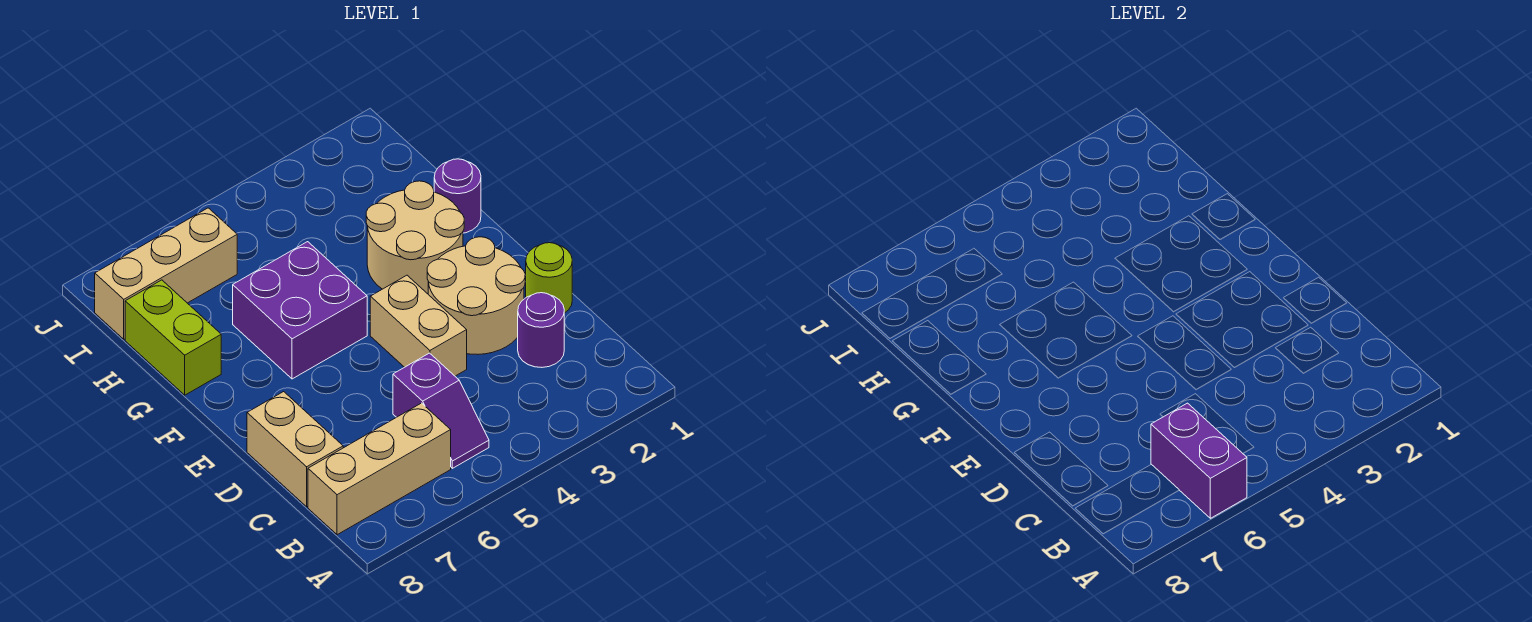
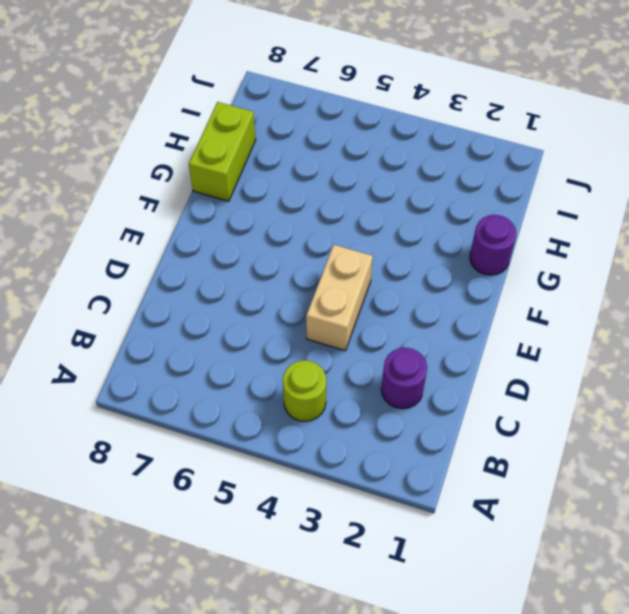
lime round brick B4 level 1 -> lime round brick D1 level 1
none -> purple slope B5:C5 level 1 top C
none -> tan brick B6:B8 level 1
none -> tan brick C8:D8 level 1

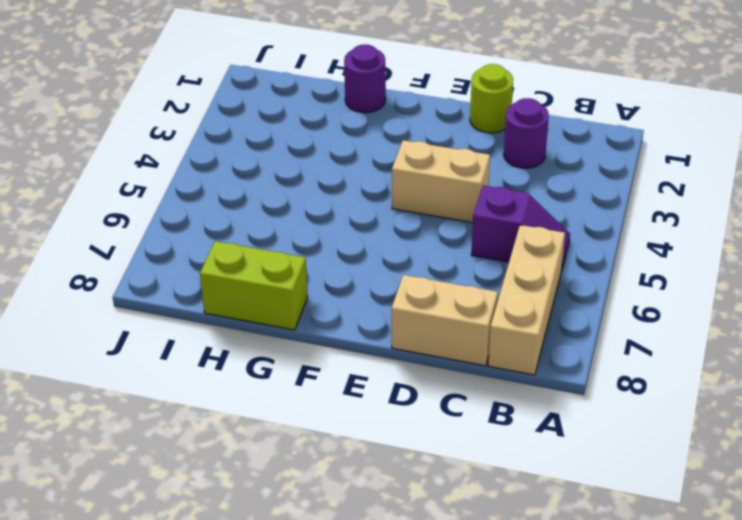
none -> tan round brick D2:E3 level 1
none -> tan round brick F2:G3 level 1
none -> purple brick F5:G6 level 1

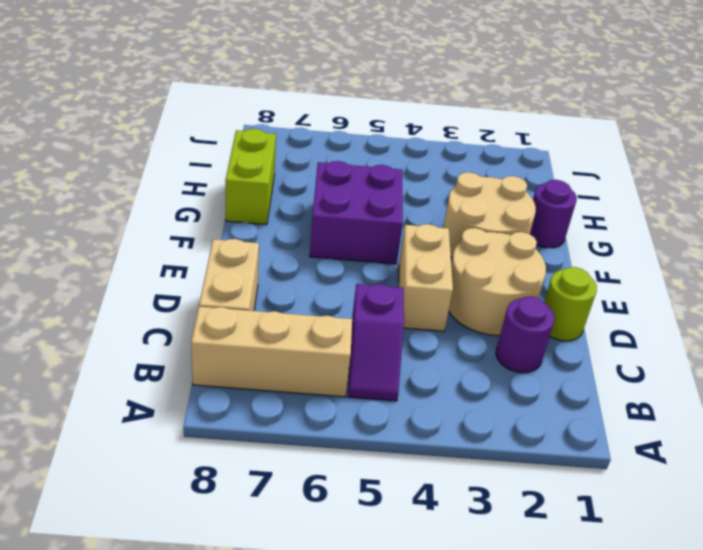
none -> tan brick I6:I8 level 1
none -> purple brick A6:B6 level 2

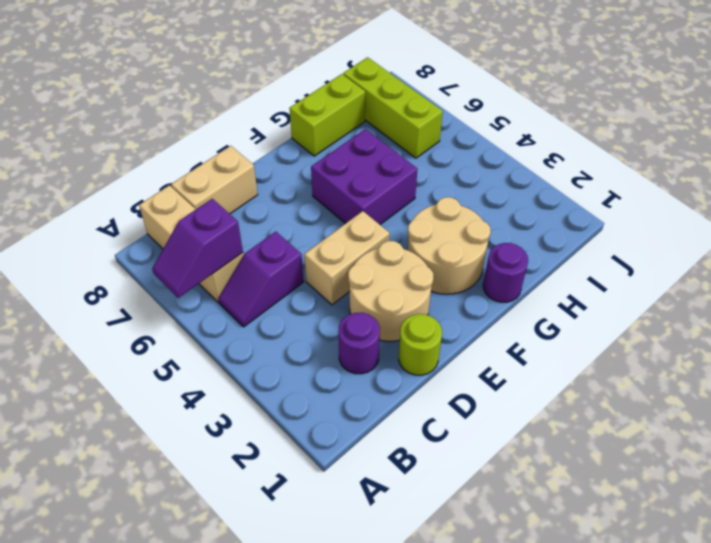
purple slope A6:B6 level 2 top B -> purple brick A6:B6 level 2
lime brick I6:I8 level 1 -> tan brick I6:I8 level 1

